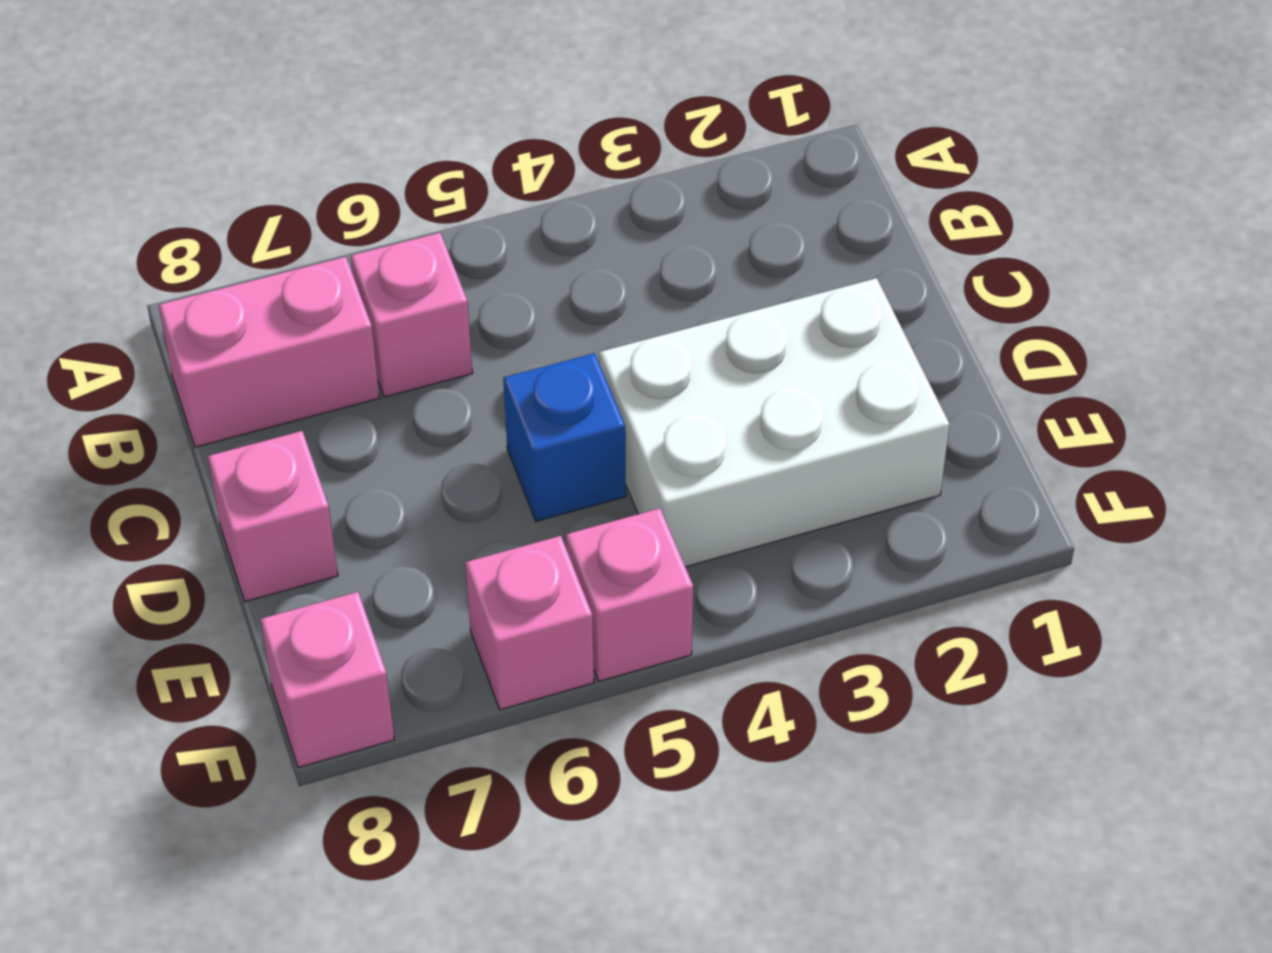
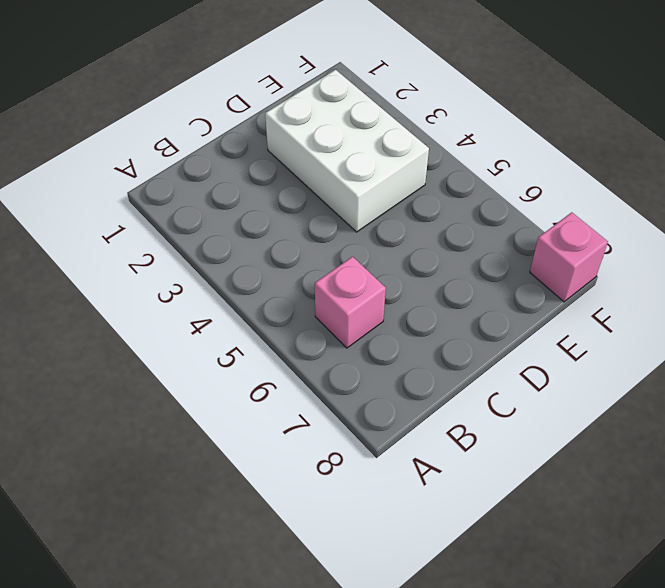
none -> pink brick B7:B8 level 1
none -> blue brick D5 level 1

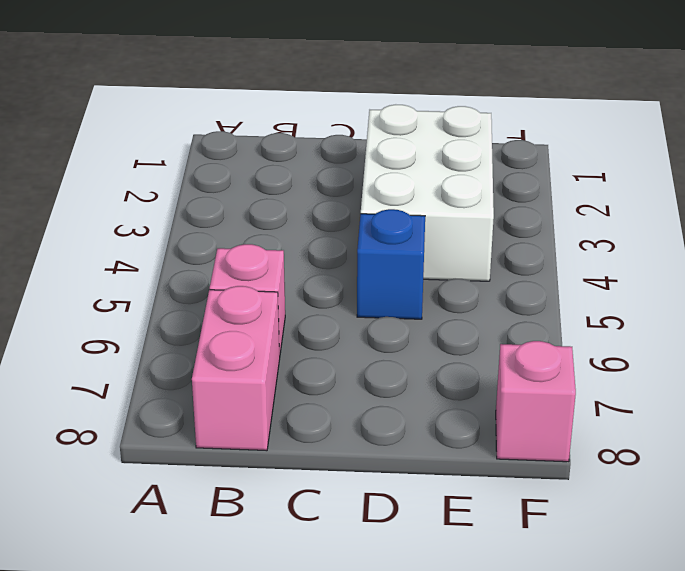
none -> pink brick D8 level 1
none -> pink brick F5 level 1

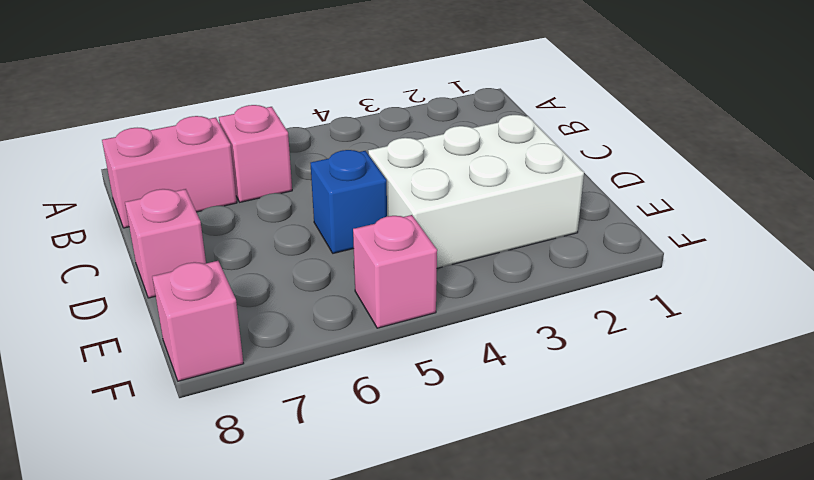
none -> pink brick F6 level 1

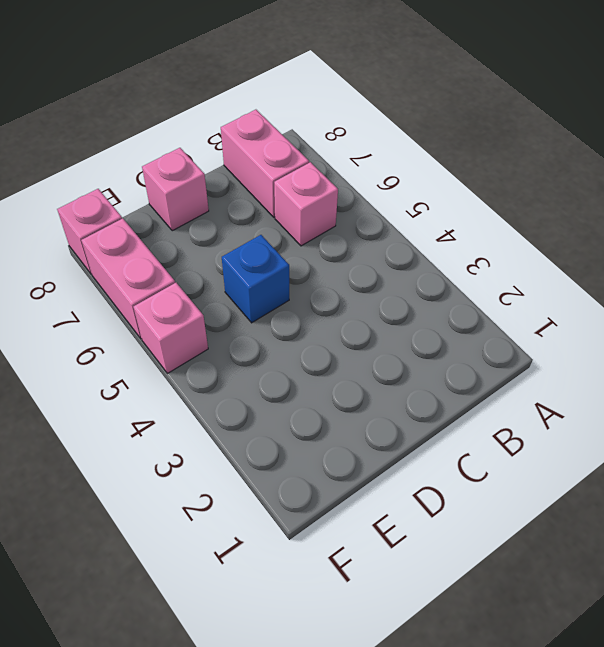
pink brick F6:F7 level 1 -> pink brick F6 level 1
none -> white brick D2:E4 level 1

